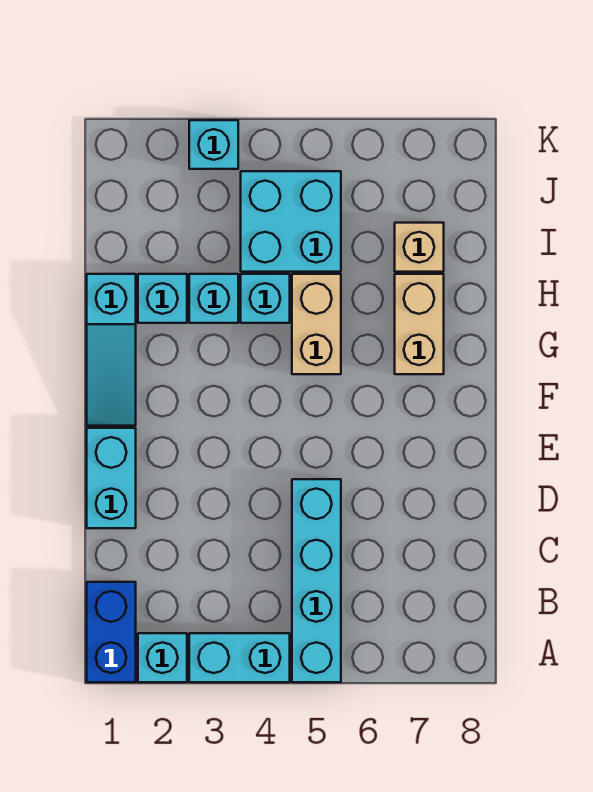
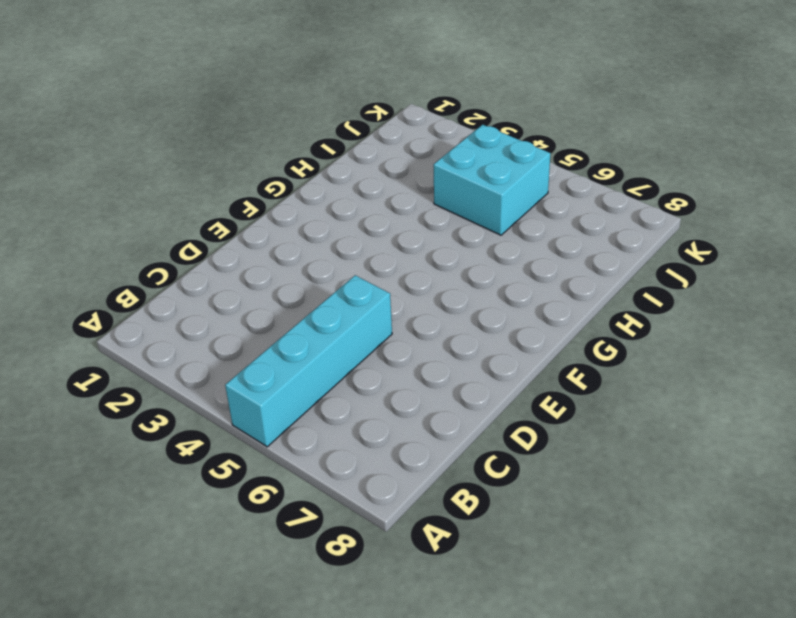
none -> blue brick A1:B1 level 1
none -> cyan brick A2 level 1
none -> cyan brick A3:A4 level 1

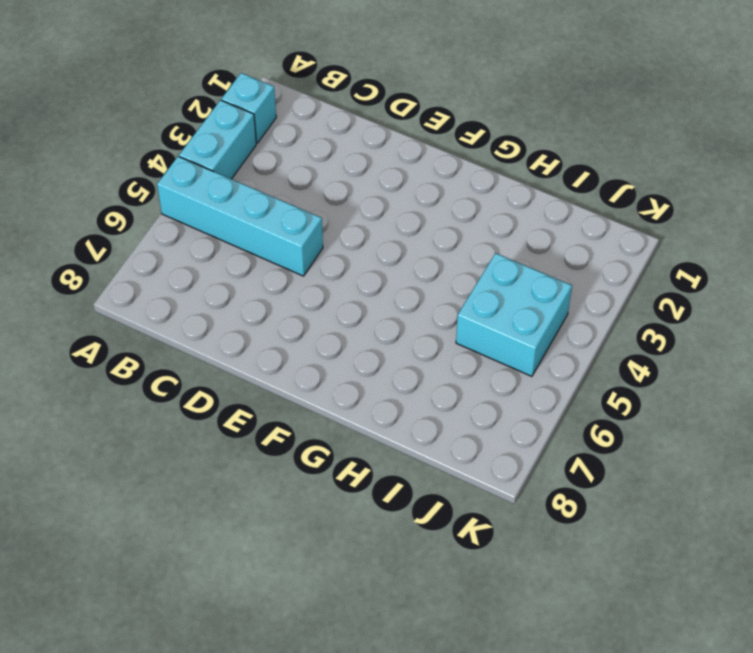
none -> blue brick A1:B1 level 1
none -> cyan brick D1:E1 level 1
none -> cyan slope F1:H1 level 1 top H

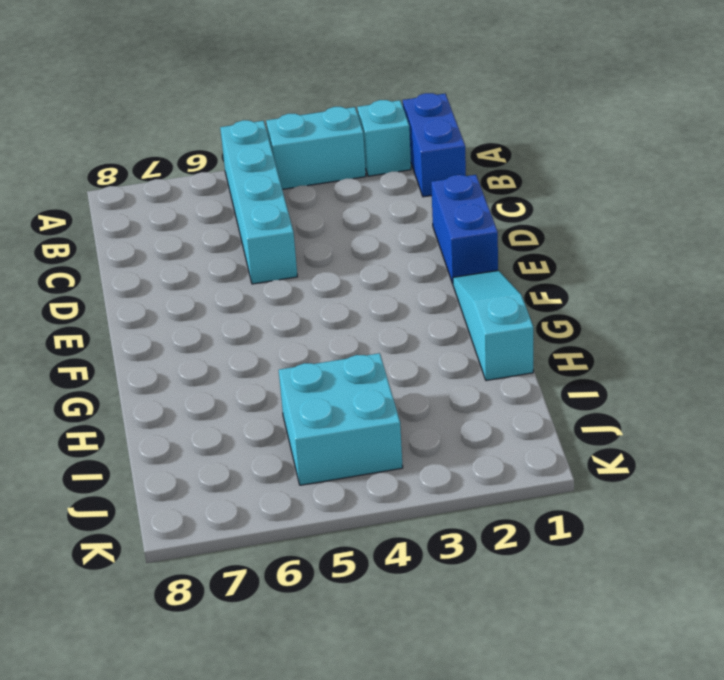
blue brick D1:E1 level 1 -> cyan brick D1:E1 level 1
none -> tan brick G5:H5 level 1
none -> tan brick G7:H7 level 1
none -> cyan brick H2 level 1

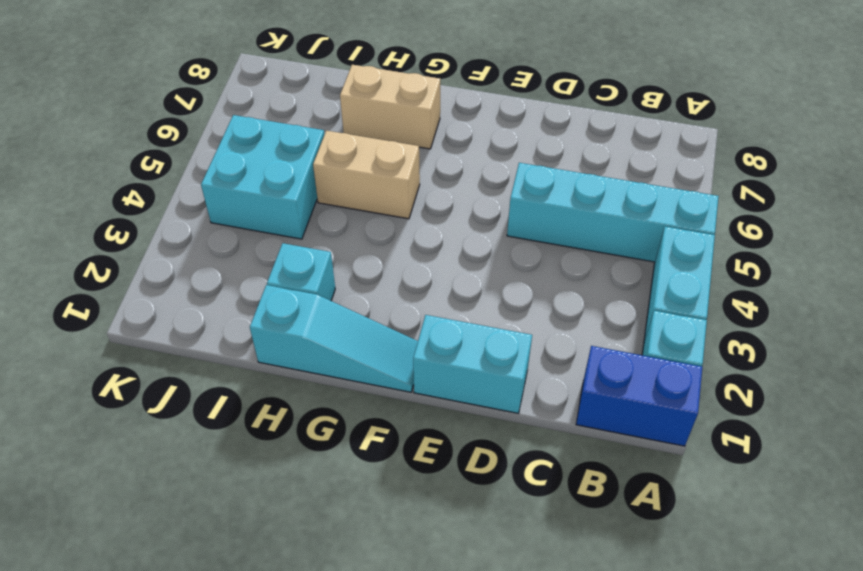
none -> cyan brick H3 level 1
none -> cyan brick H4 level 1
none -> tan brick I7 level 1

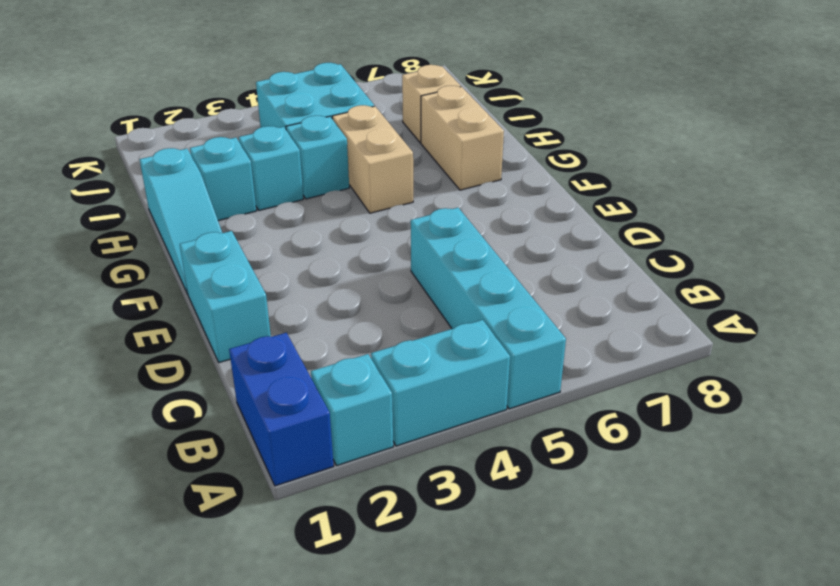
none -> cyan brick K3 level 1

